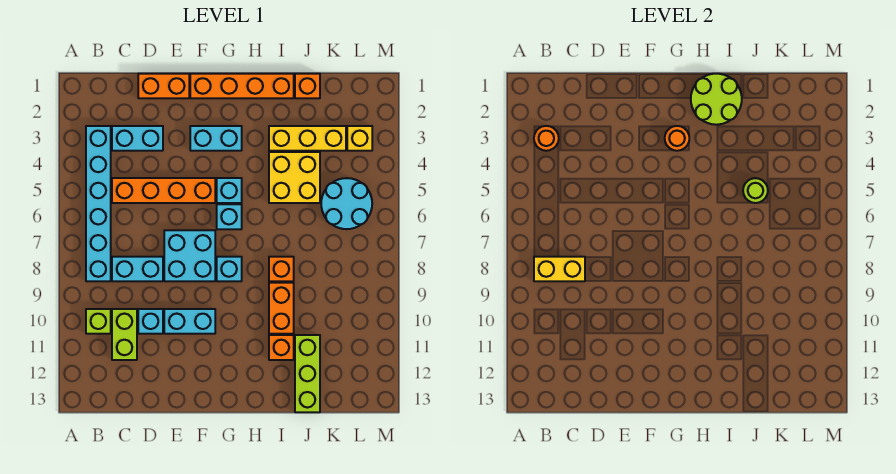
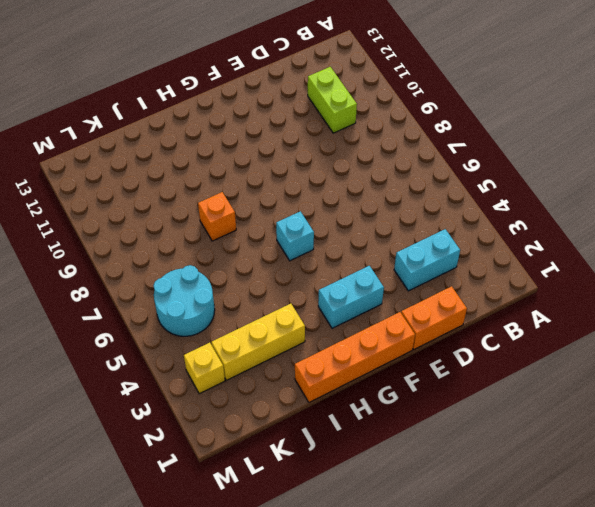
none -> cyan brick B3:B8 level 1
none -> lime brick B10 level 1
none -> orange brick C5:F5 level 1

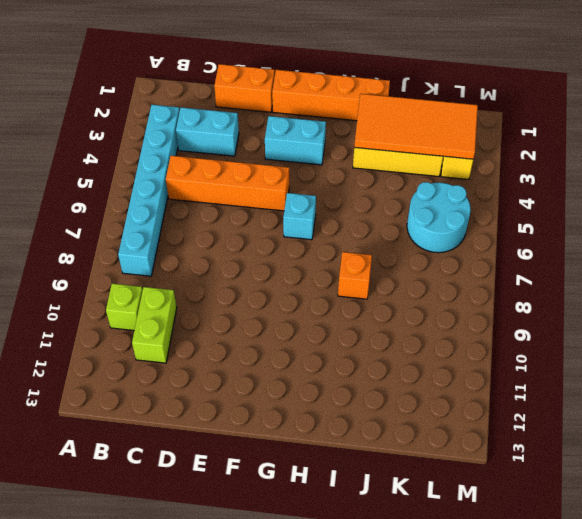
orange tile I2:L3 level 2 -> lime round brick H1:I2 level 2
none -> cyan brick C8:D8 level 1
none -> cyan brick D10 level 1
none -> cyan brick E7:F8 level 1

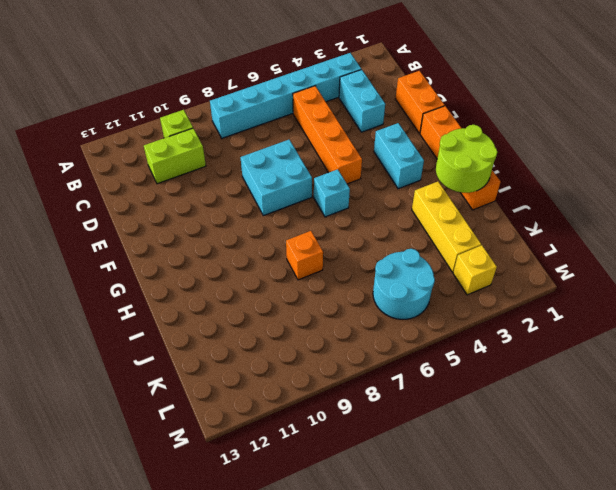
none -> cyan brick C8:D8 level 1
none -> cyan brick D10 level 1
none -> cyan brick E10:F10 level 1

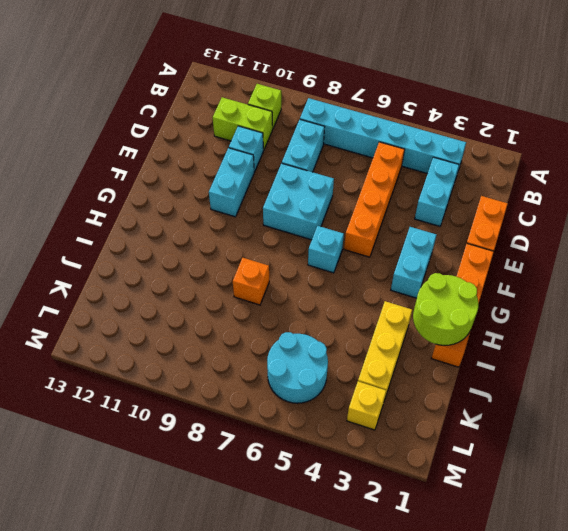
none -> cyan brick G5 level 1
none -> cyan brick G8 level 1
none -> yellow brick I4:J5 level 1

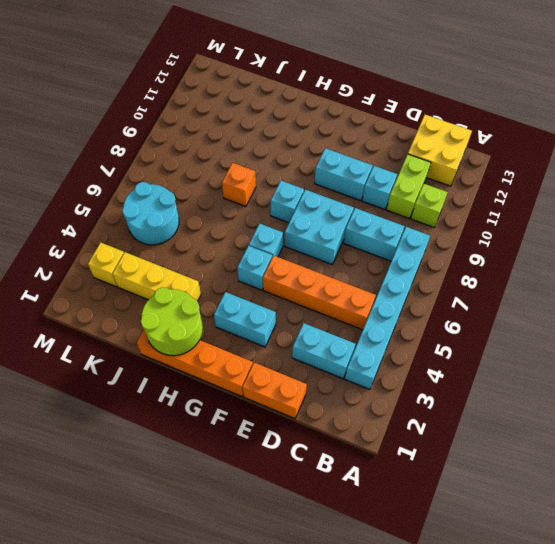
yellow brick B12:C13 level 1 -> yellow brick I4:J5 level 1
none -> orange brick I9:I10 level 1
none -> orange brick I11 level 1
none -> orange brick J1 level 1

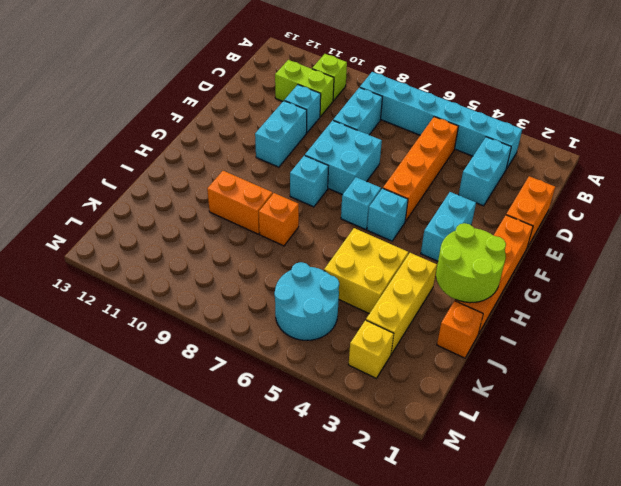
none -> orange brick I11 level 1
none -> lime brick J11:J13 level 1
none -> orange round brick B3 level 2

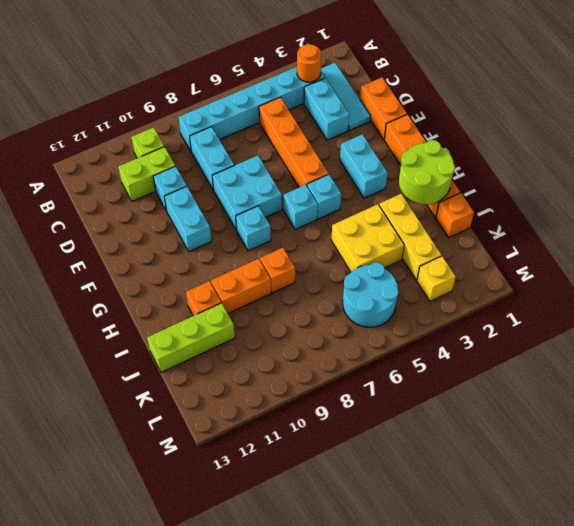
cyan tile B2:D2 level 1 -> none
none -> yellow brick B8:C8 level 2
none -> orange round brick G3 level 2
none -> lime round brick J5 level 2

